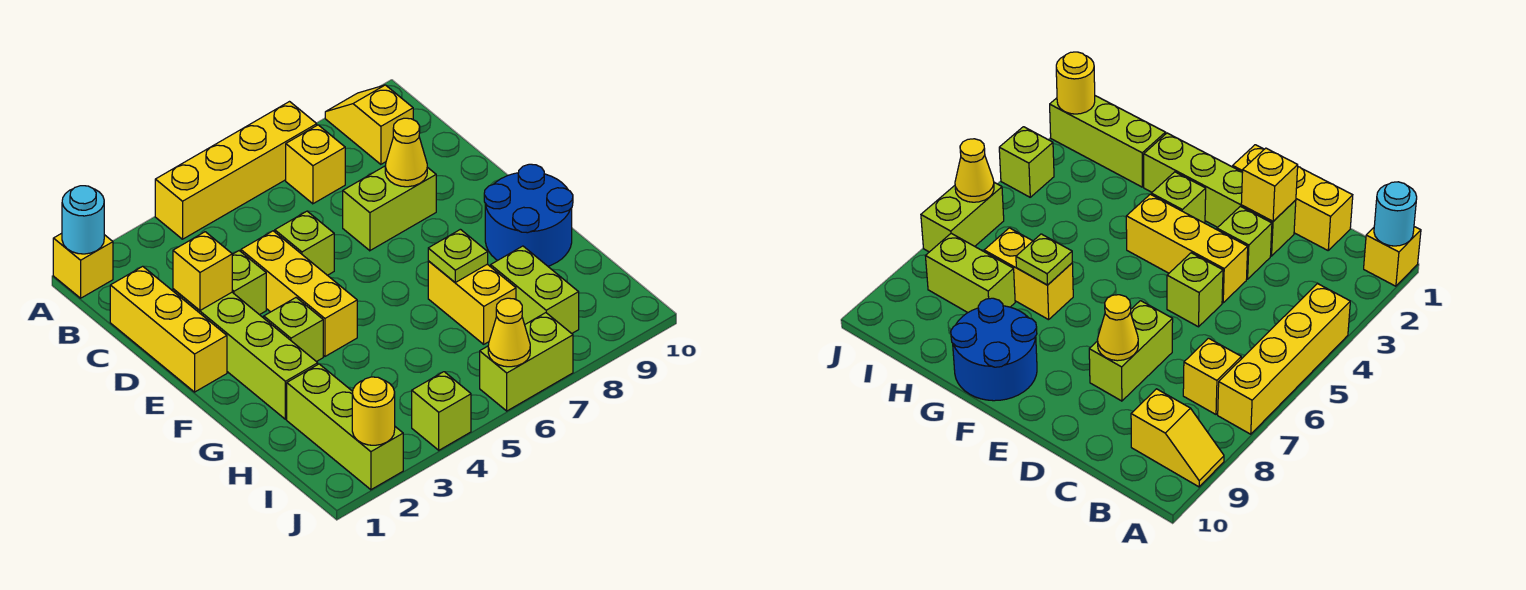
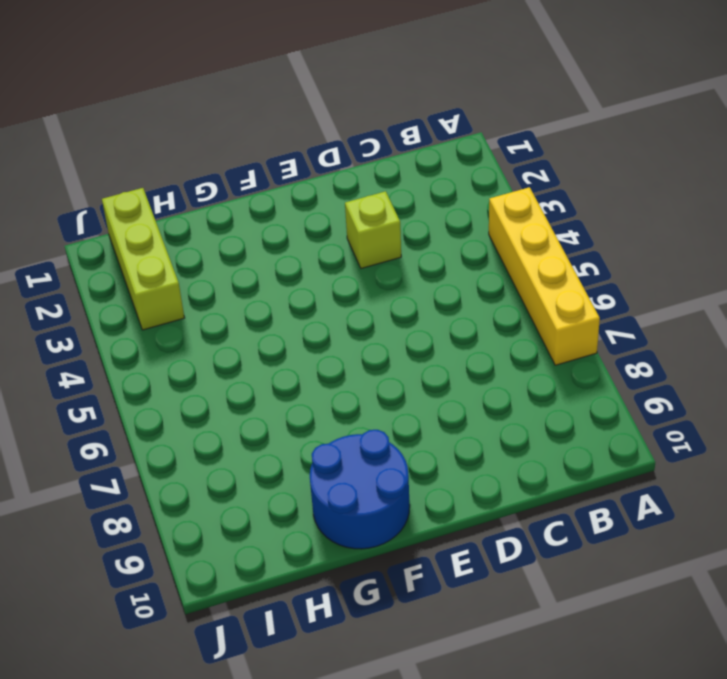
lime brick I1:I3 level 1 -> lime brick H2:J2 level 1
none -> yellow brick A1 level 1
none -> yellow slope A9:B9 level 1 top B
none -> yellow brick B7 level 1

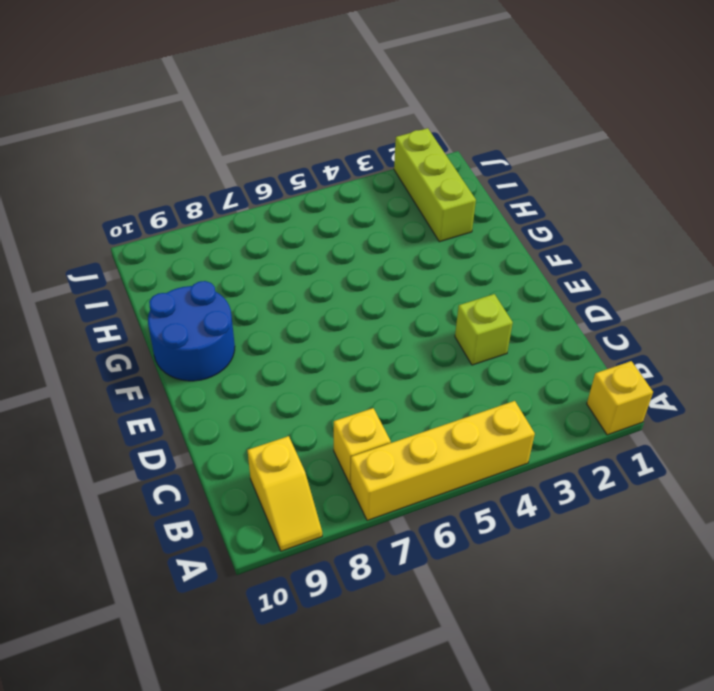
none -> yellow brick C1:E1 level 1
none -> lime brick D2:G2 level 1
none -> yellow brick D4:F4 level 1

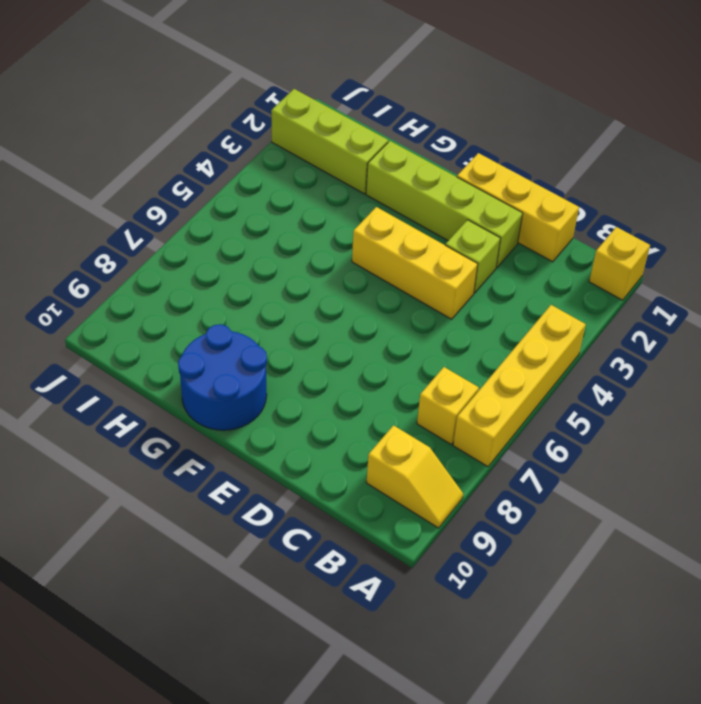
none -> lime brick D5 level 1
none -> lime brick D7:D8 level 1
none -> lime brick F3 level 1

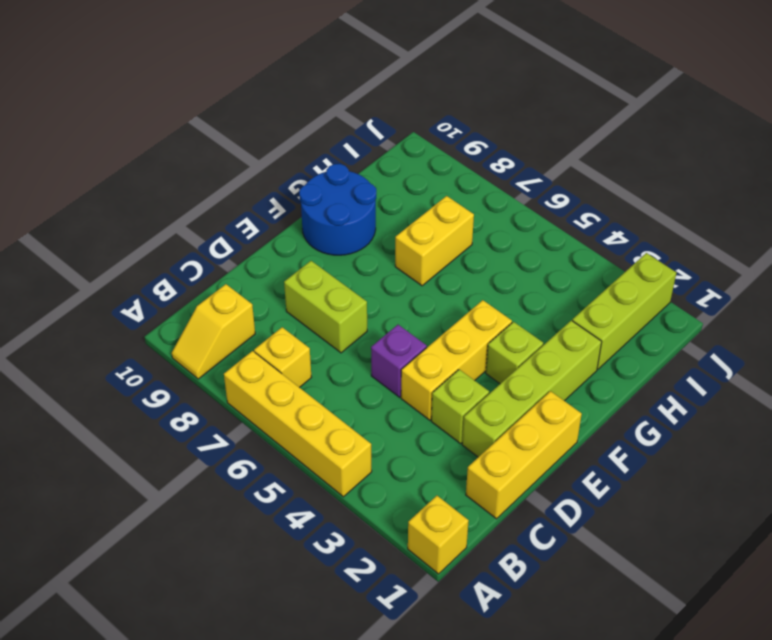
purple brick D5 level 1 -> lime brick D5 level 1
none -> lime brick H8:I8 level 1
none -> lime brick J4 level 1
none -> lime brick J6:J7 level 1

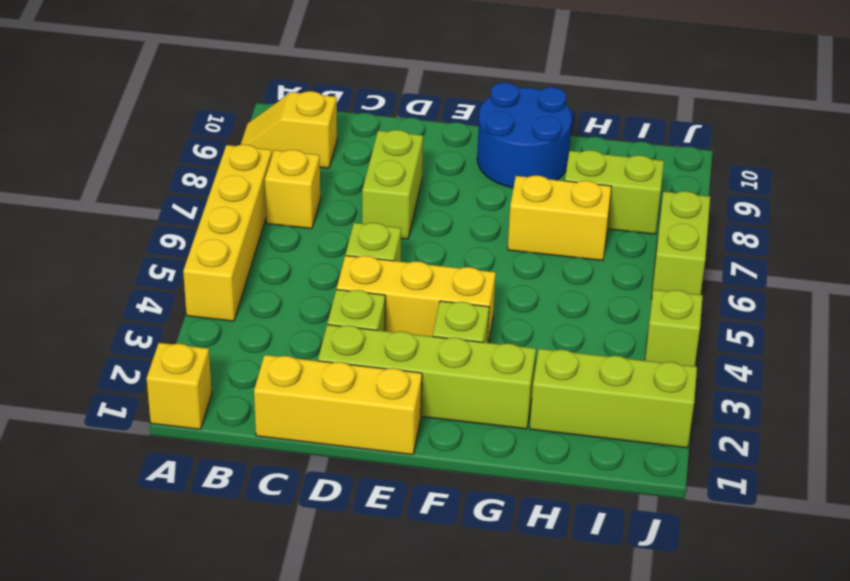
none -> cyan round brick A1 level 2
none -> yellow brick D2 level 2
none -> yellow cone D8 level 2

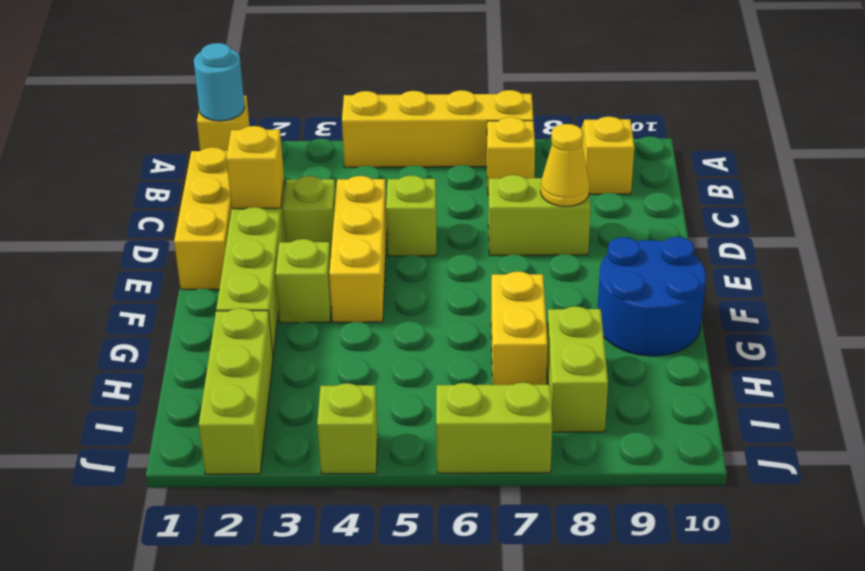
none -> lime plate G7 level 2
none -> yellow round brick J2 level 2
none -> yellow cone J6 level 2

